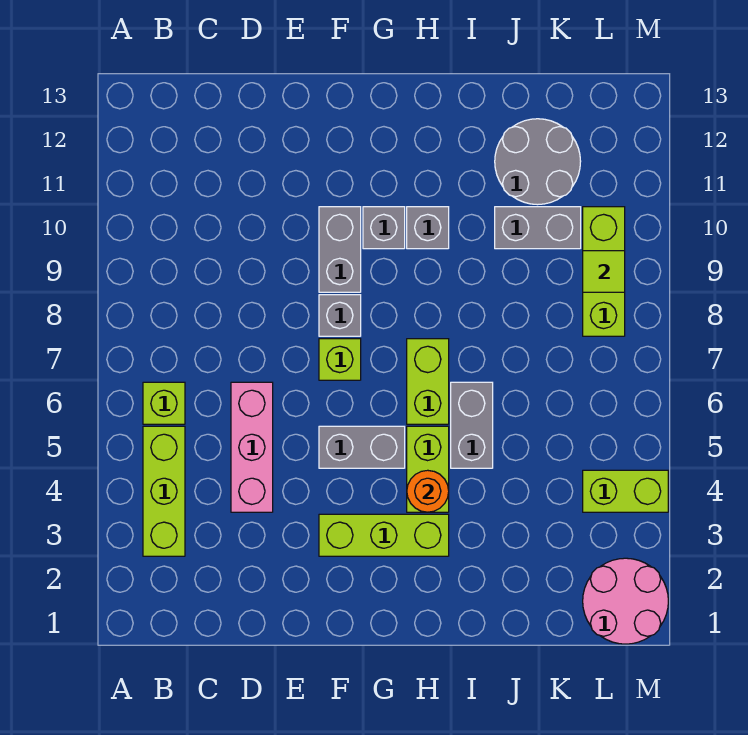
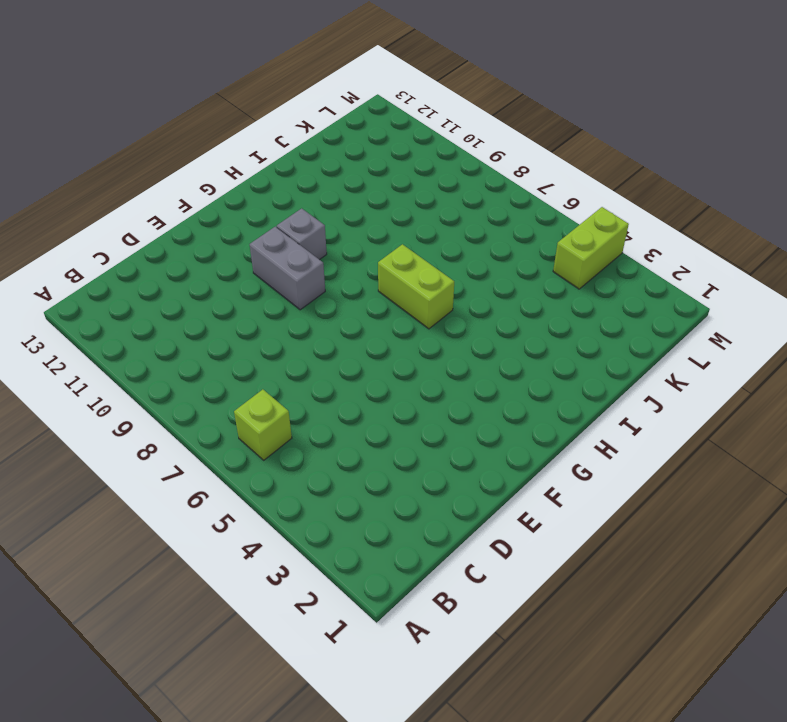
none -> lime brick B3:B5 level 1
none -> pink brick D4:D6 level 1
none -> lime brick F3:H3 level 1

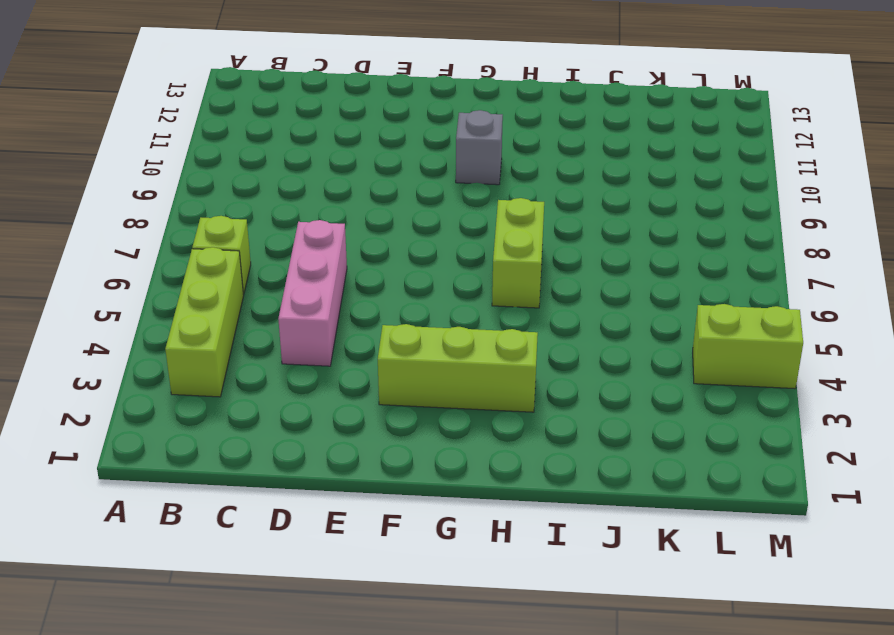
none -> grey brick F5:G5 level 1
none -> lime brick F7 level 1
none -> grey brick F8 level 1

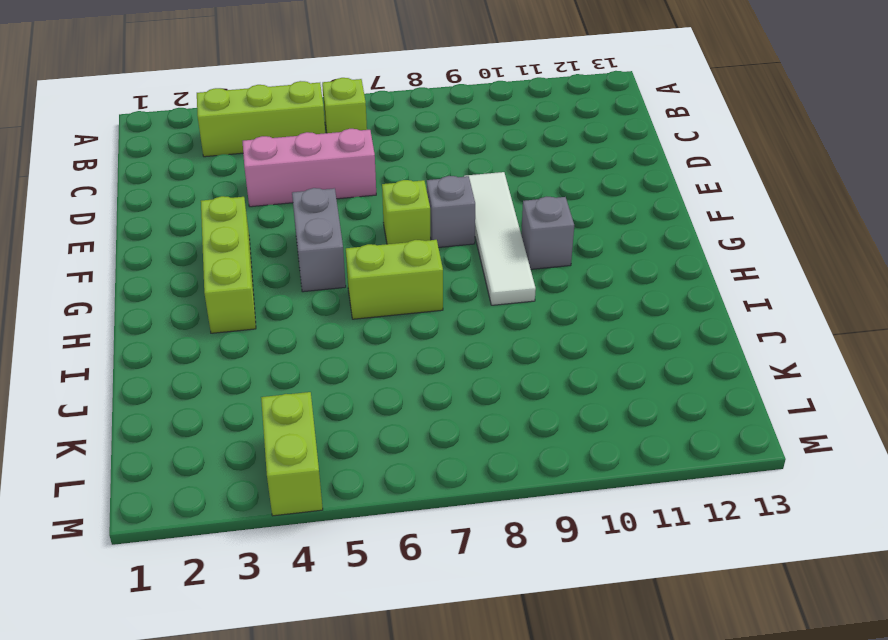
white tile E9:H9 level 1 -> grey brick F9:F10 level 1
none -> lime brick H4:H5 level 1
none -> grey brick H10 level 1
none -> grey brick I5:I6 level 1

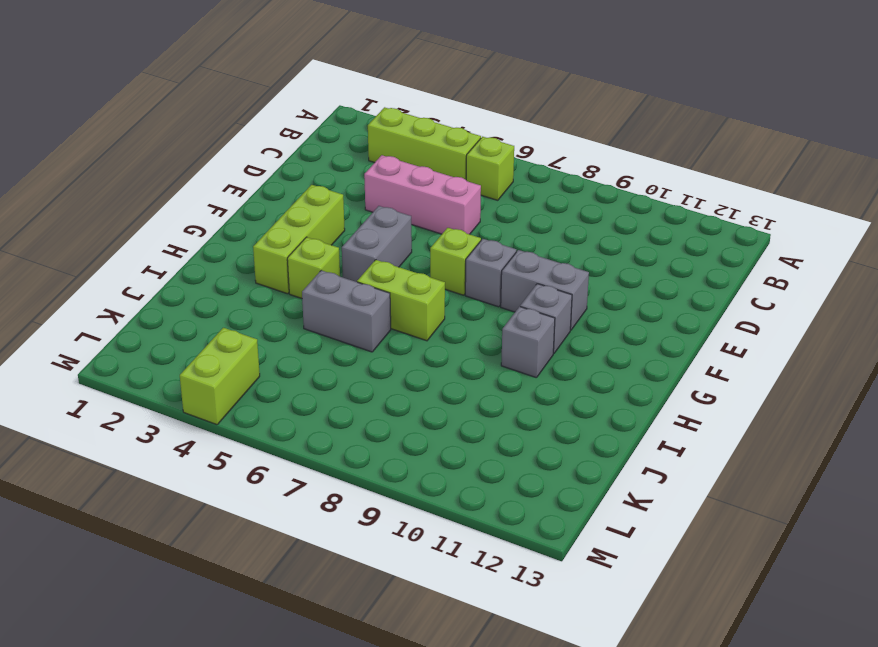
lime brick H4 level 1 -> lime brick H4:H5 level 1
none -> grey brick J10:K10 level 1
none -> grey round brick J11:K12 level 1
none -> pink round brick L1:M2 level 1

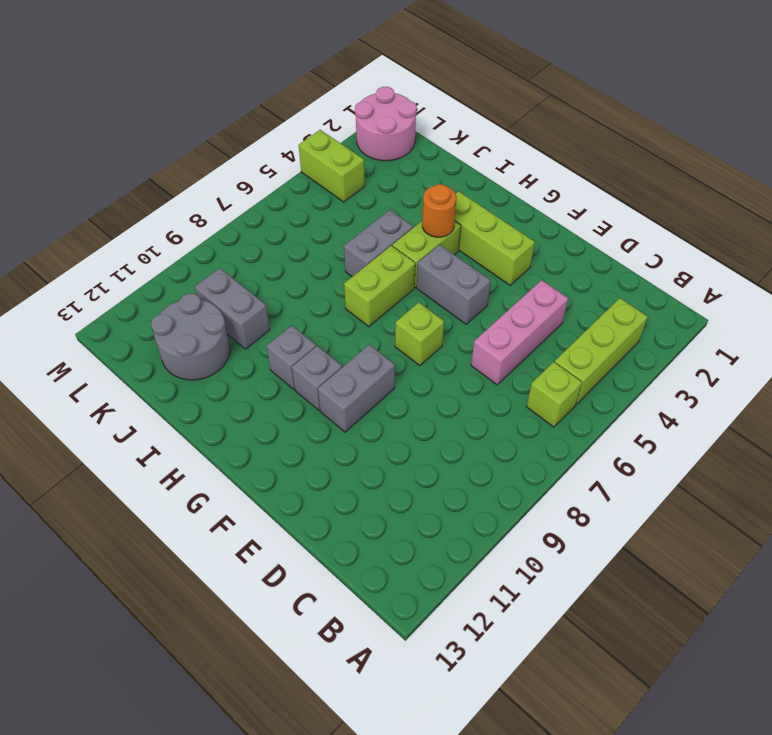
none -> grey brick F8 level 1
none -> lime brick L8:L10 level 1
none -> lime tile L9 level 2

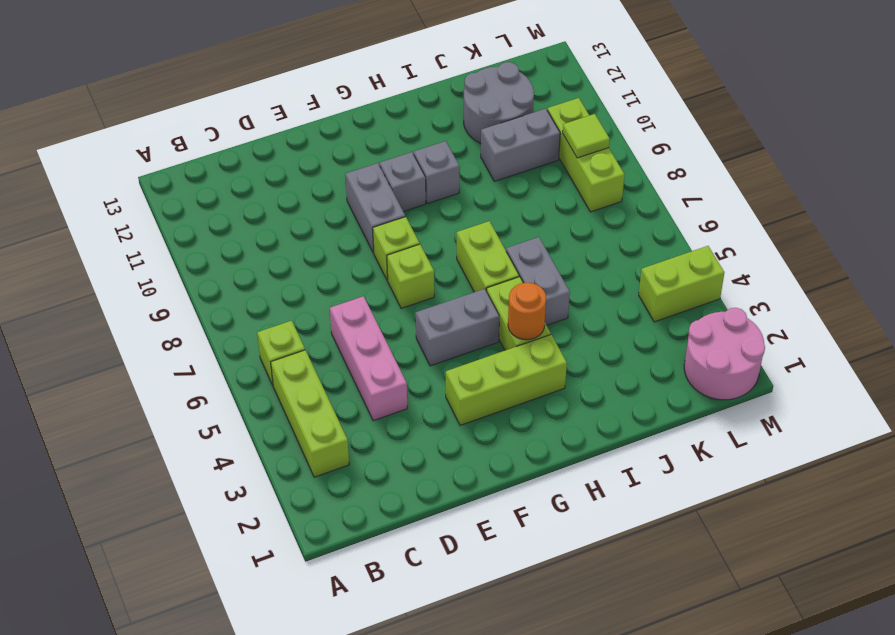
lime brick F8 level 1 -> grey brick F8 level 1

